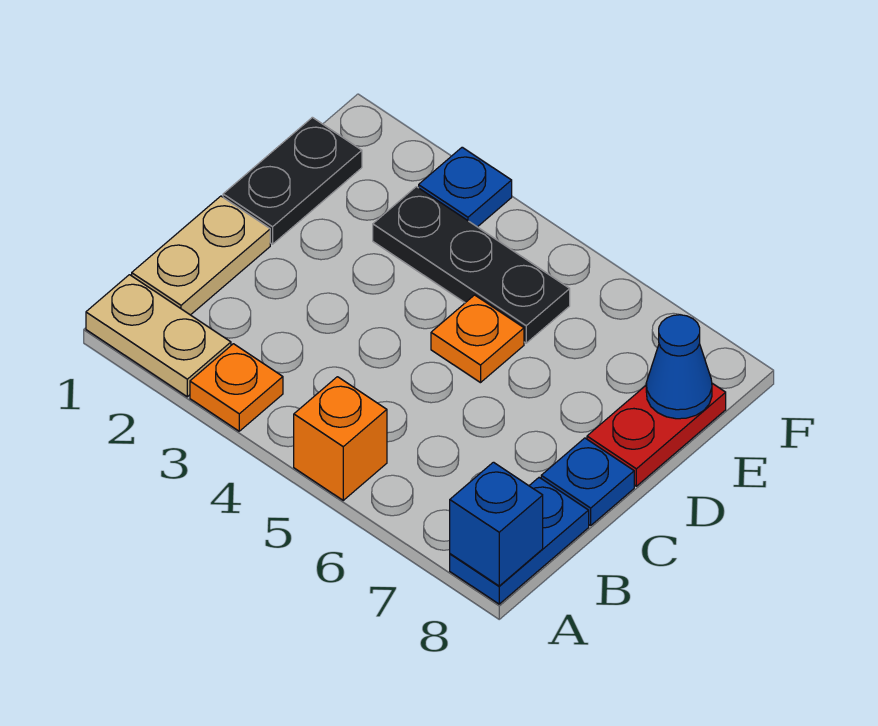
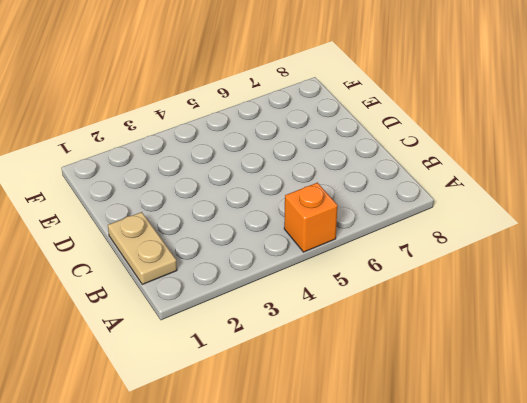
none -> tan plate A1:A2 level 1
none -> orange plate A3 level 1
none -> blue plate A8:B8 level 1

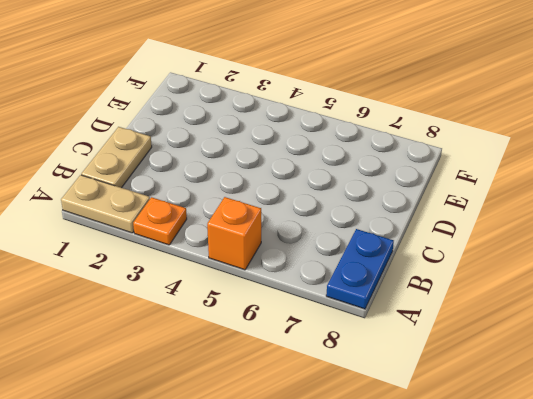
none -> blue plate C8 level 1
none -> black plate D1:E1 level 1
none -> orange plate D5 level 1

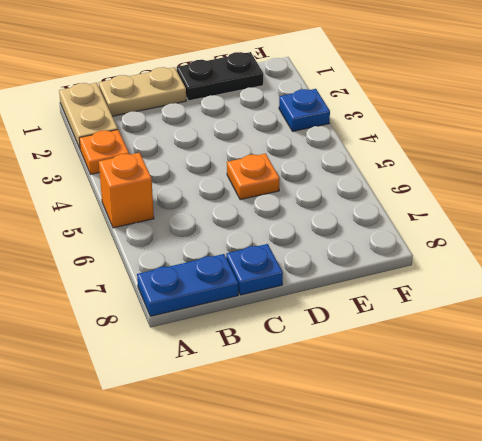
none -> red plate D8:E8 level 1
none -> black plate E3:E5 level 1
none -> blue brick A8 level 2

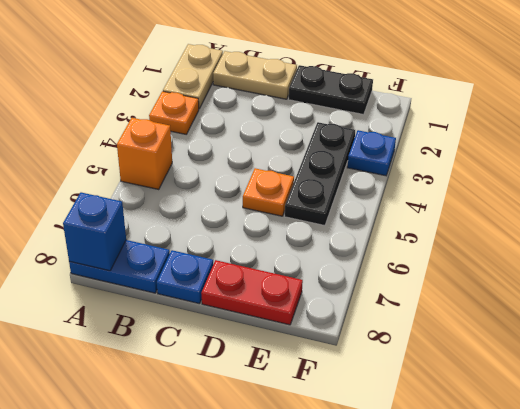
none -> blue cone E8 level 2

